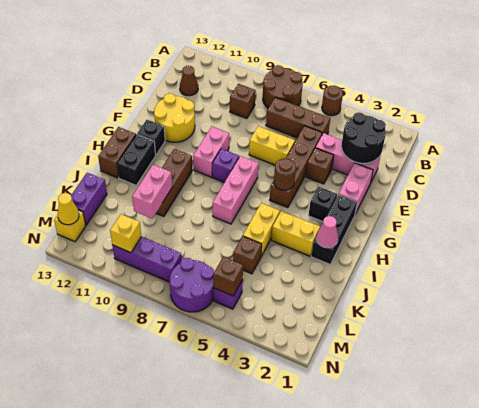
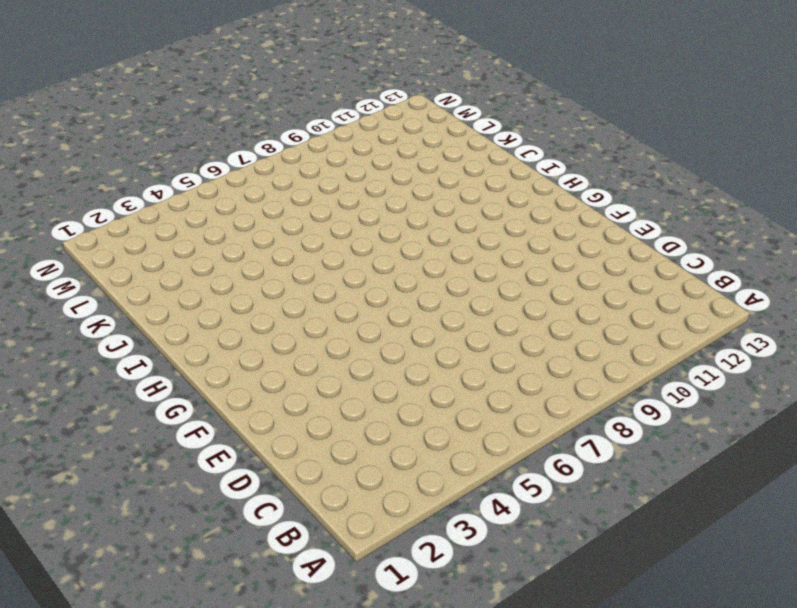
none -> brown round brick A5 level 1
none -> brown round brick A7:B8 level 1
none -> brown brick C5:C7 level 1
none -> brown brick C9 level 1

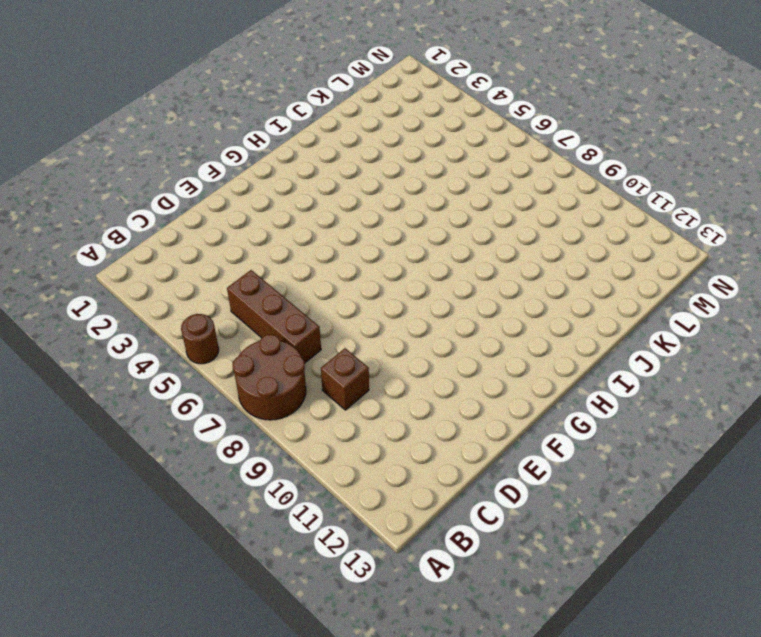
none -> brown cone C12 level 1
none -> pink brick D2:D4 level 1
none -> brown brick D5:G5 level 1
none -> pink brick E2:F2 level 1

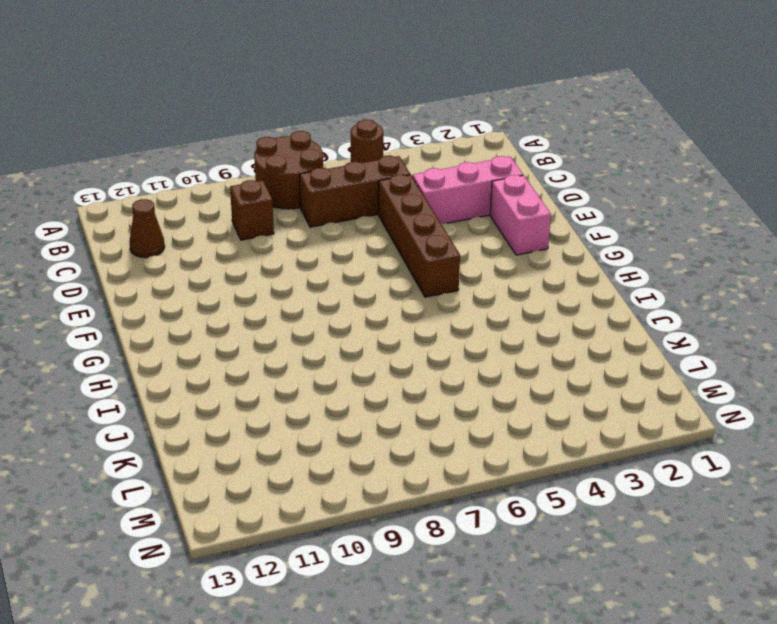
none -> brown brick E4 level 1
none -> yellow brick E6:E7 level 1
none -> yellow round brick E11:F12 level 1
none -> pink brick F9:G9 level 1

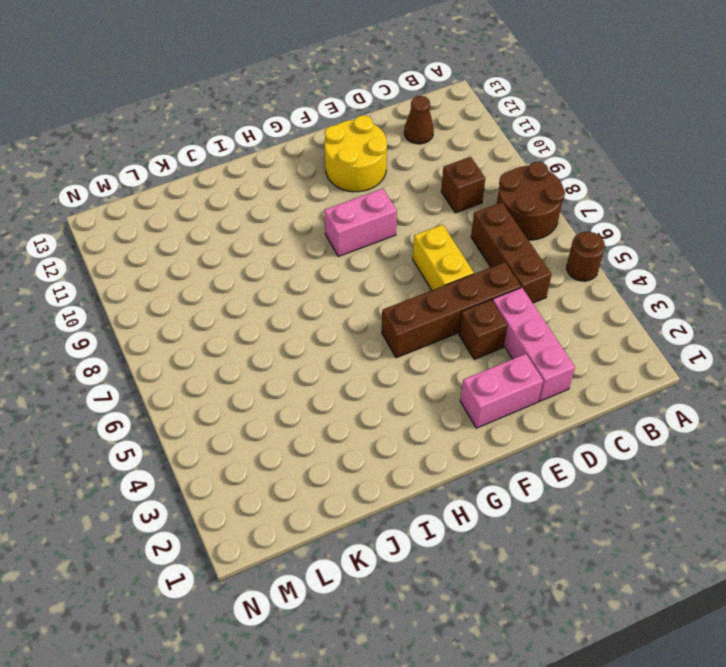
none -> black brick G2:I2 level 1
none -> black brick G3 level 1
none -> pink brick G7:I7 level 1
none -> purple brick G8 level 1

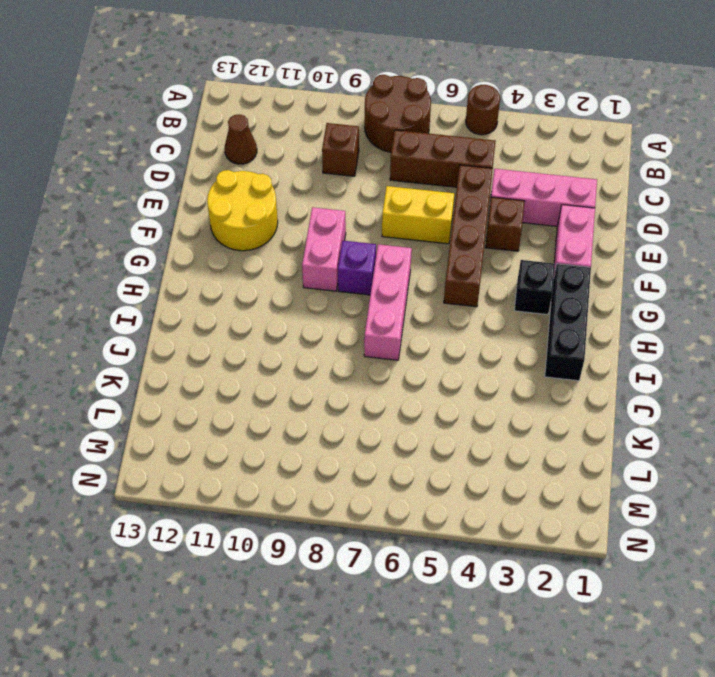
none -> black brick G12 level 1
none -> brown brick H10:J10 level 1
none -> black brick H12:I12 level 1
none -> brown brick H13:I13 level 1

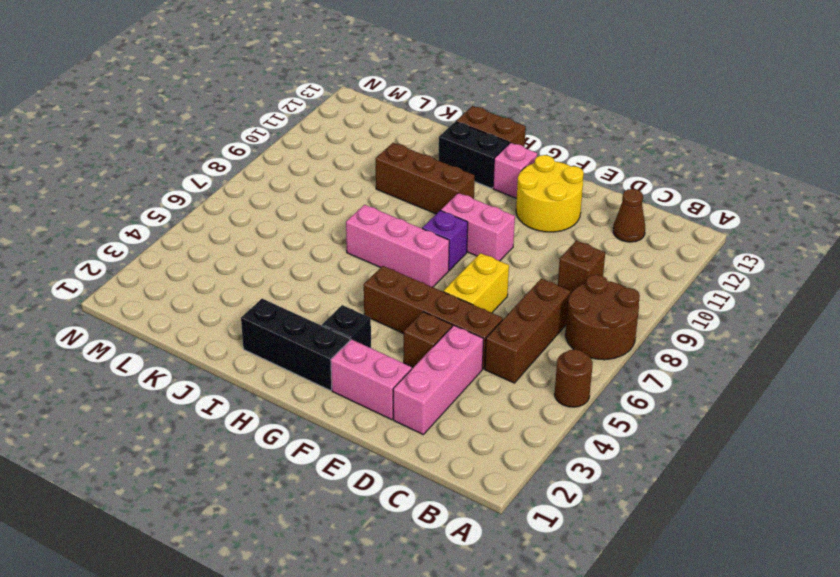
pink brick G12 level 1 -> black brick G12 level 1
none -> yellow brick I3:I4 level 1
none -> yellow brick I5:J5 level 1
none -> brown brick K5 level 1
none -> purple brick K13:L13 level 1

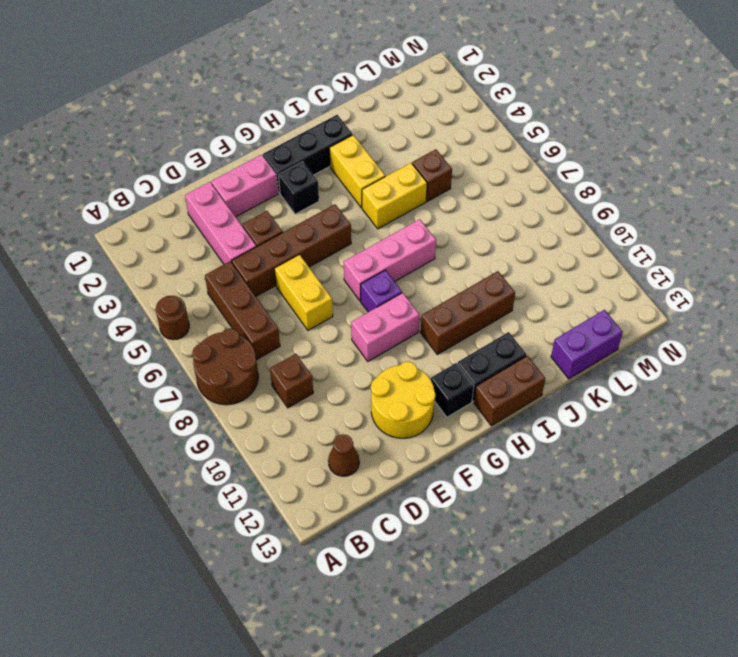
none -> purple brick M5 level 1
none -> purple round brick M6:N7 level 1
none -> purple brick M8:M10 level 1
none -> yellow brick M13 level 1

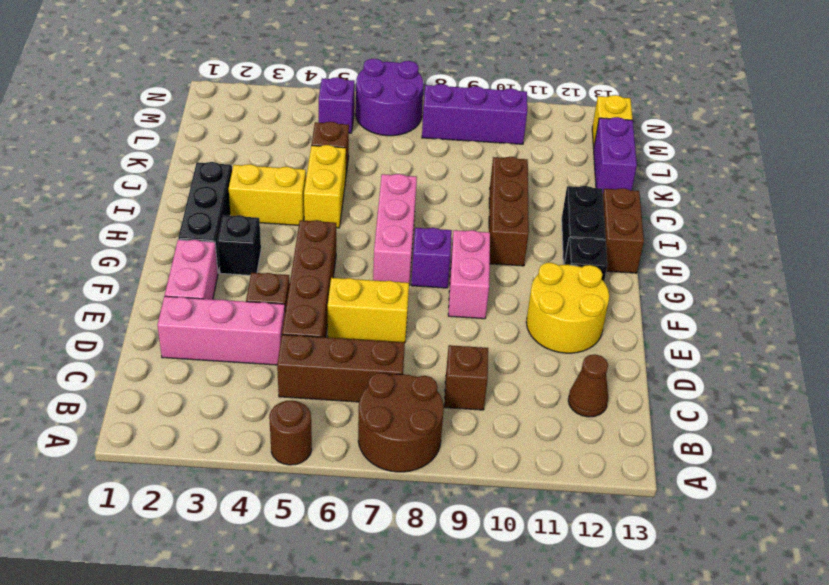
none -> black round brick C2:D3 level 2
none -> brown round brick G5 level 2
none -> pink cone I2 level 2
none -> pink brick J10:K10 level 2

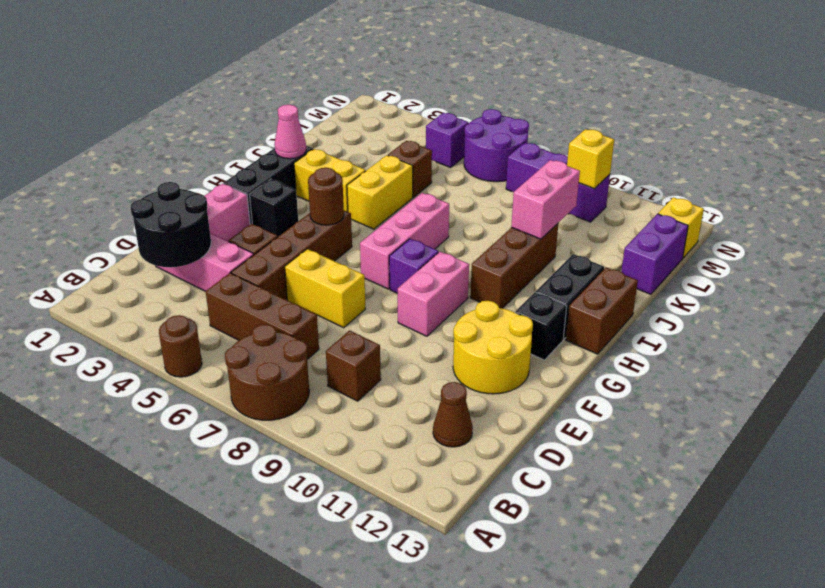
none -> brown brick M5 level 2
none -> yellow cone M13 level 2

